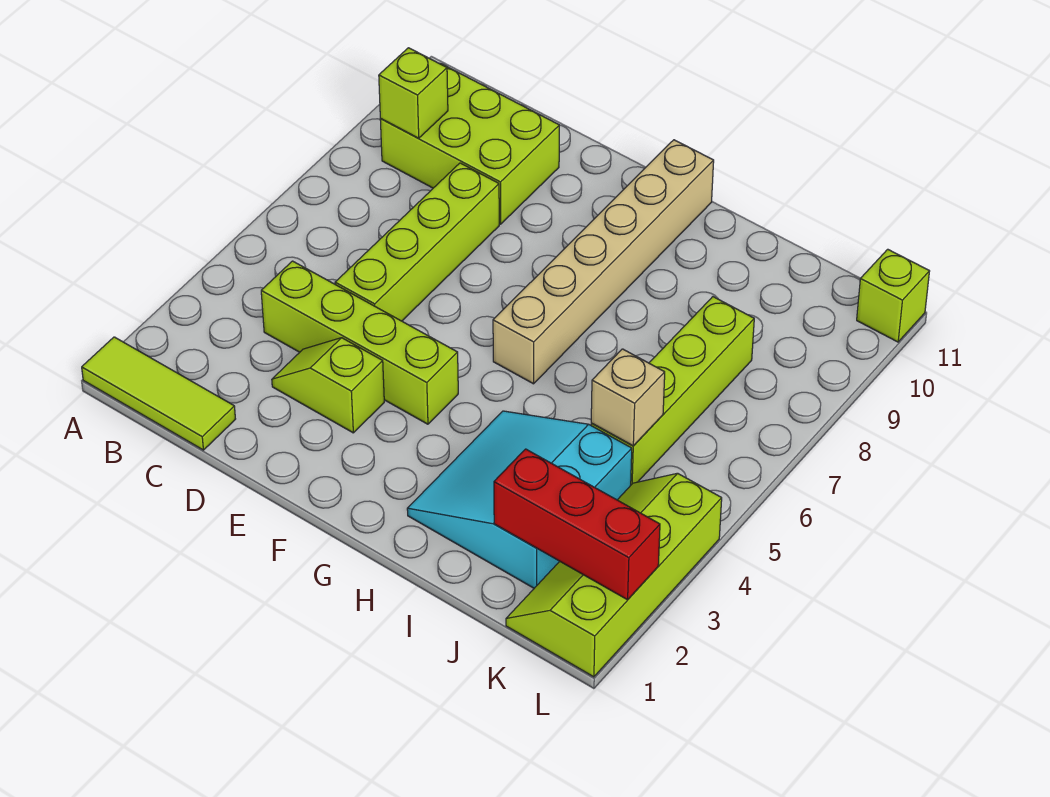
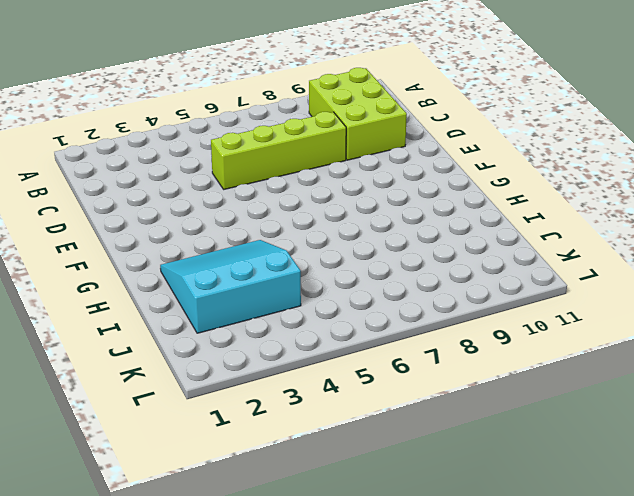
none -> lime tile A1:C1 level 1
none -> lime brick C4:F4 level 1
none -> lime slope D3:E3 level 1 top E

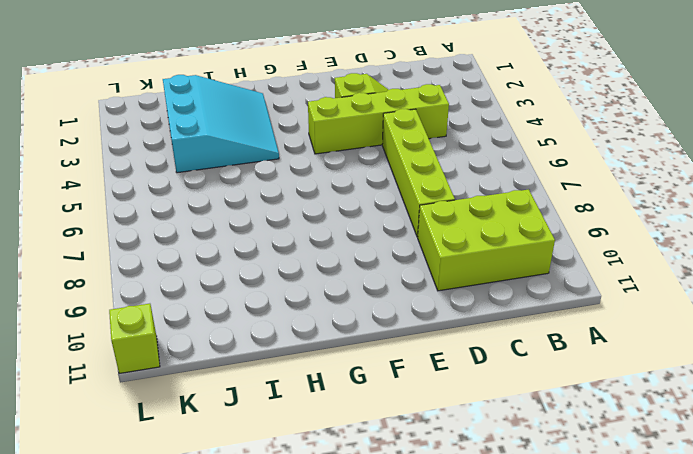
none -> lime tile A1:C1 level 1
none -> tan brick G6:G11 level 1
none -> lime brick J5:J8 level 1

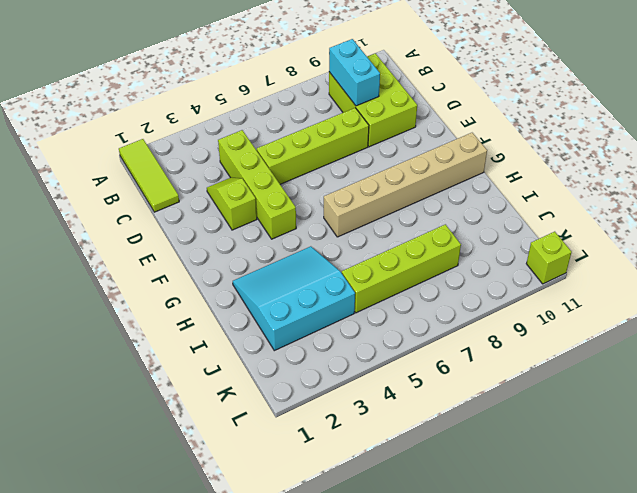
cyan brick B9:C9 level 2 -> lime brick B9 level 2
none -> lime slope K1:L4 level 1 top L
none -> red brick J2:L2 level 2
none -> tan brick J5 level 2

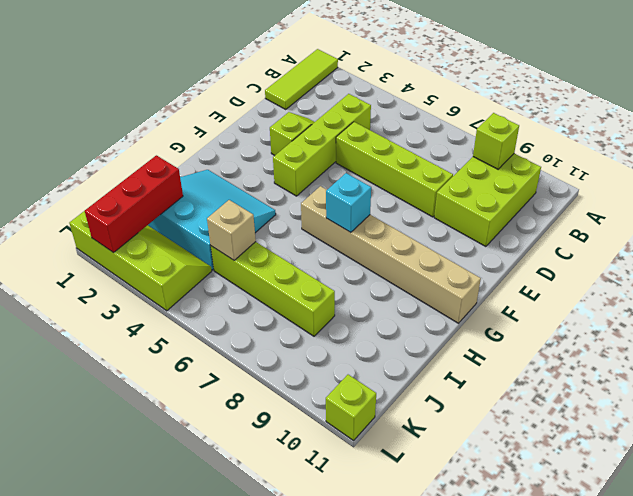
cyan brick G7 level 2 -> none

